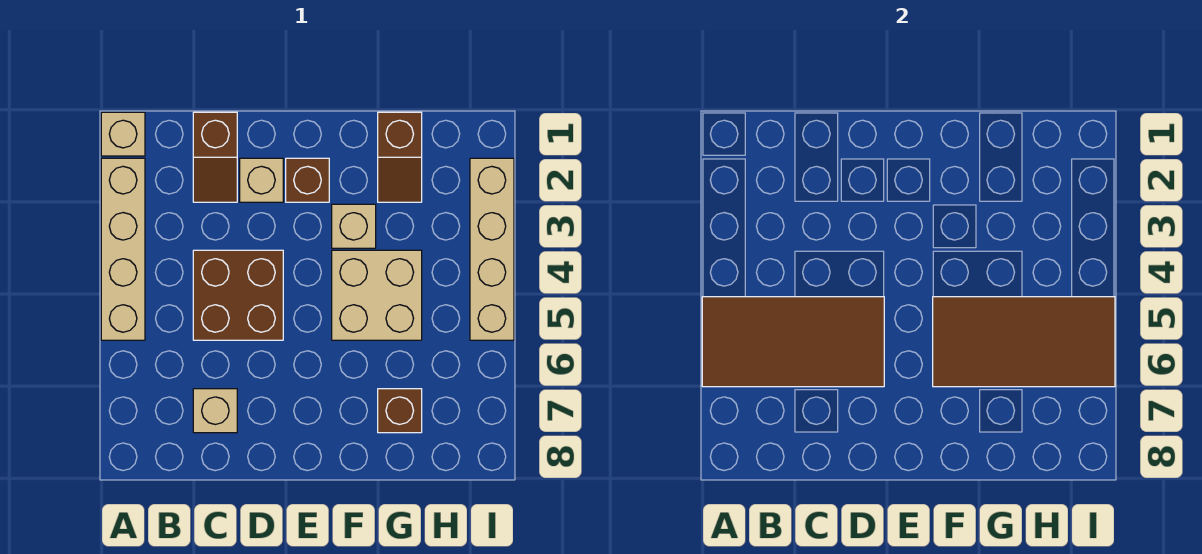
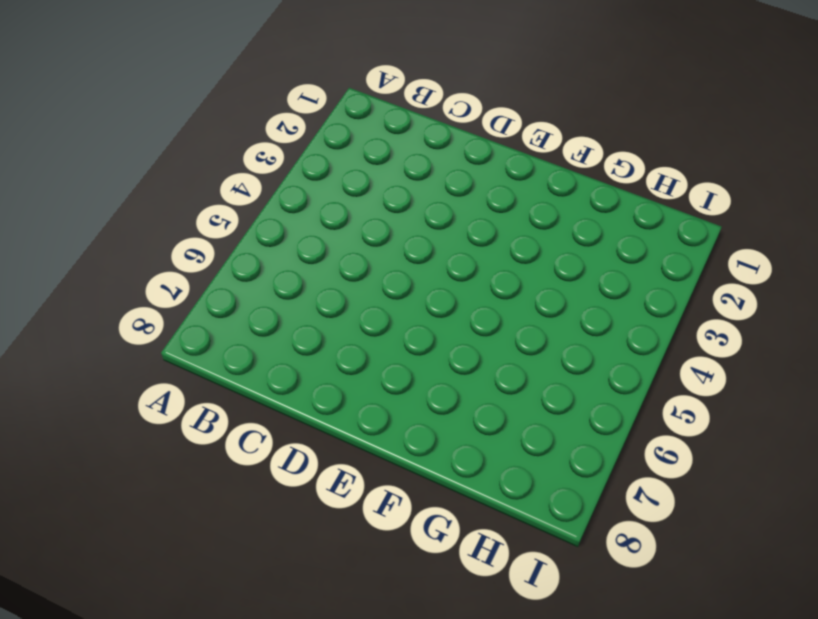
none -> tan brick A1 level 1
none -> tan brick A2:A5 level 1
none -> brown slope C1:C2 level 1 top 1

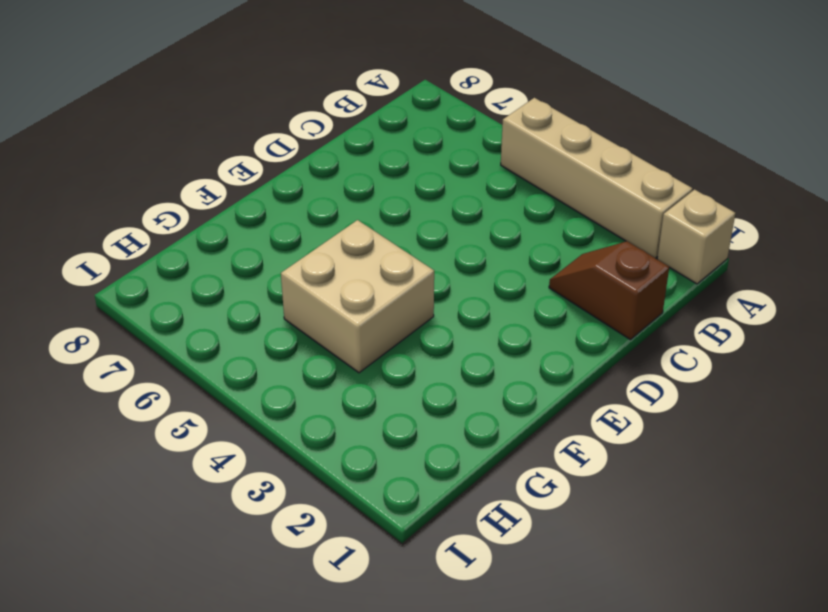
none -> brown brick C4:D5 level 1
none -> tan brick C7 level 1
none -> tan brick D2 level 1

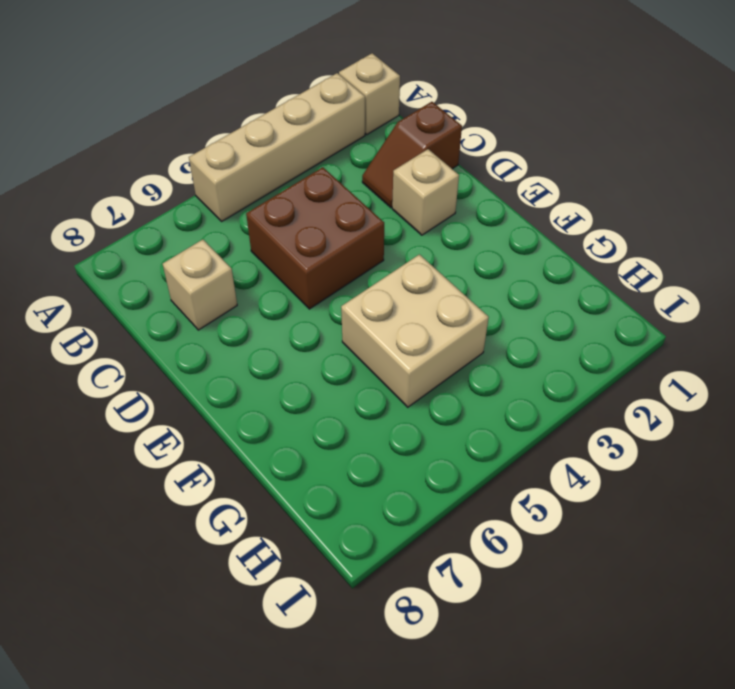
none -> brown brick E2 level 1
none -> tan brick F3 level 1
none -> brown slope G1:G2 level 1 top 1

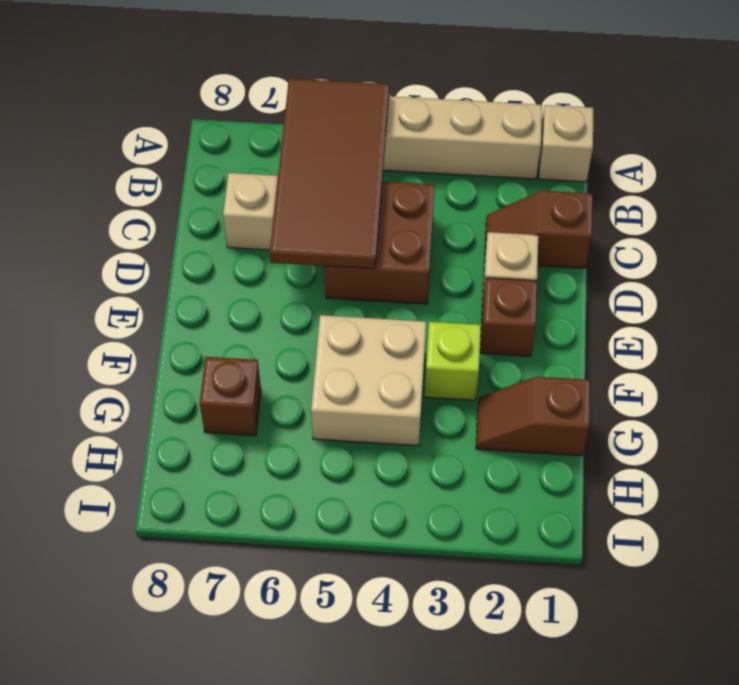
lime brick F3 level 1 -> tan brick F3 level 1
none -> tan brick I2:I5 level 1
none -> brown tile F5:I6 level 2

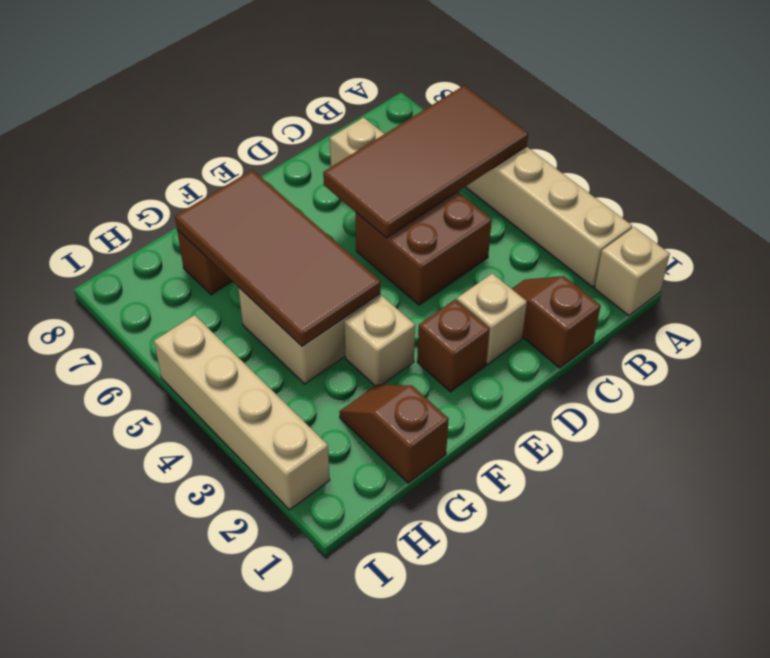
brown tile F4:G7 level 2 -> brown tile F5:I6 level 2

